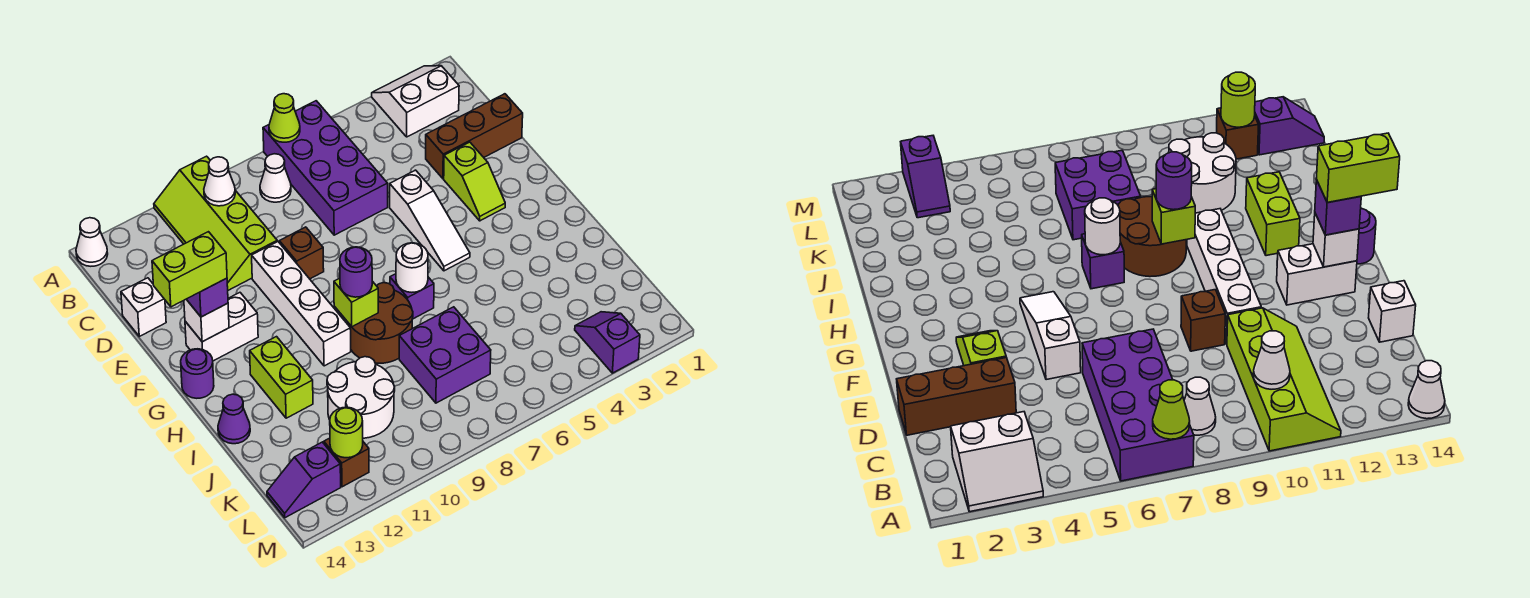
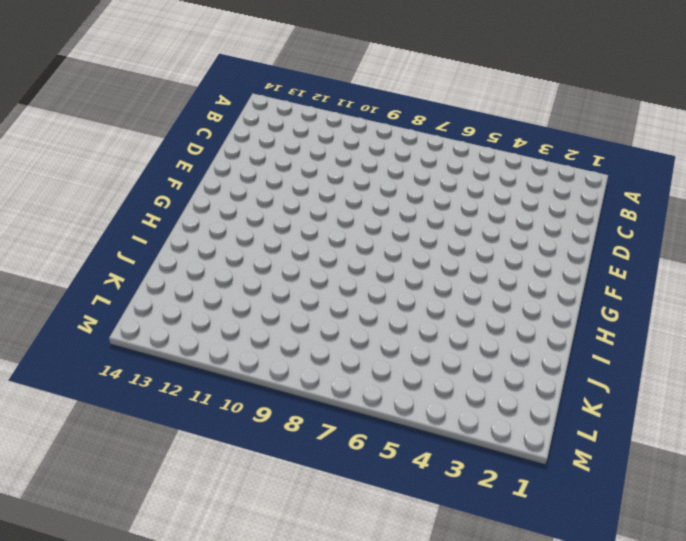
none -> white slope A2:B3 level 1 top B
none -> purple brick A6:D7 level 1
none -> lime slope A10:D11 level 1 top 10
none -> white cone A14 level 1

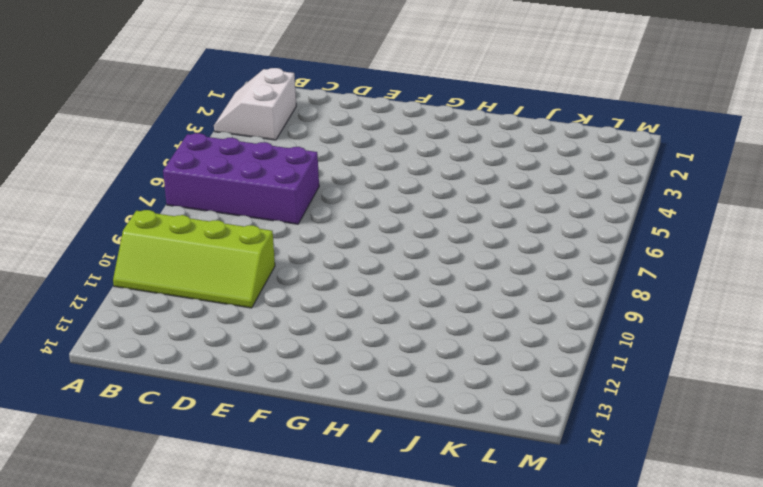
none -> white cone A14 level 1
none -> white cone B8 level 1
none -> brown brick D1:D3 level 1
none -> white brick D14 level 1

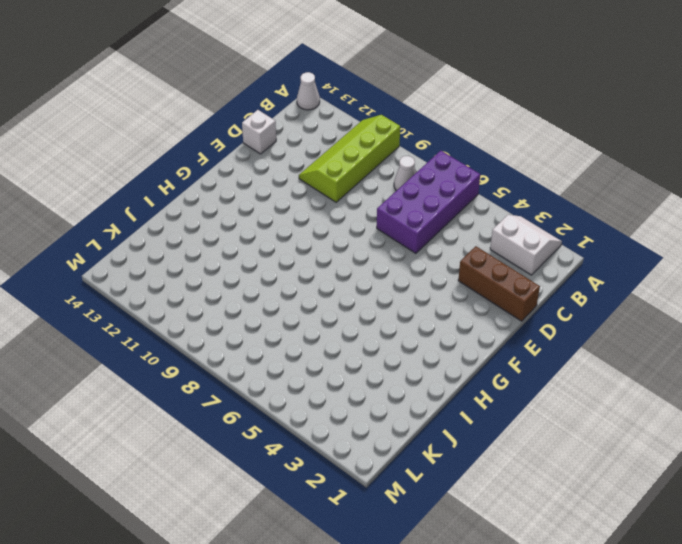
none -> lime slope E3:F3 level 1 top E
none -> white slope E5:G5 level 1 top E
none -> brown brick E9 level 1
none -> white brick E10:H10 level 1

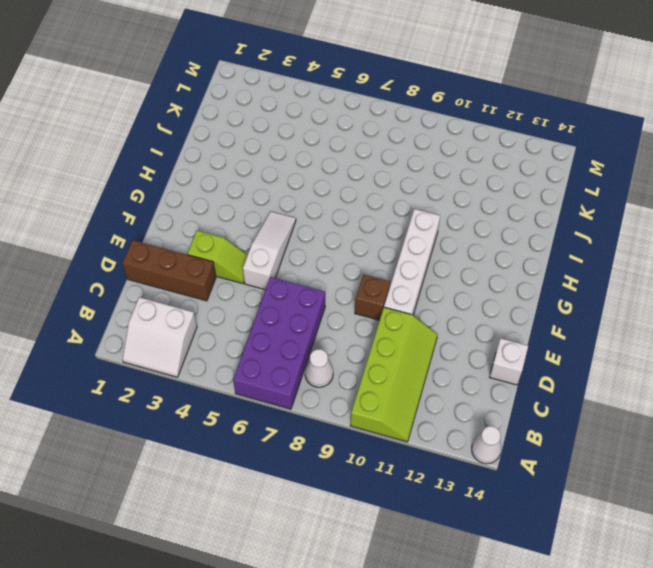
lime slope E3:E4 level 1 top 3 -> lime slope E3:F3 level 1 top E
none -> white brick F12:F13 level 1
none -> purple round brick G14 level 1
none -> purple brick H7 level 1
none -> brown round brick H8:I9 level 1

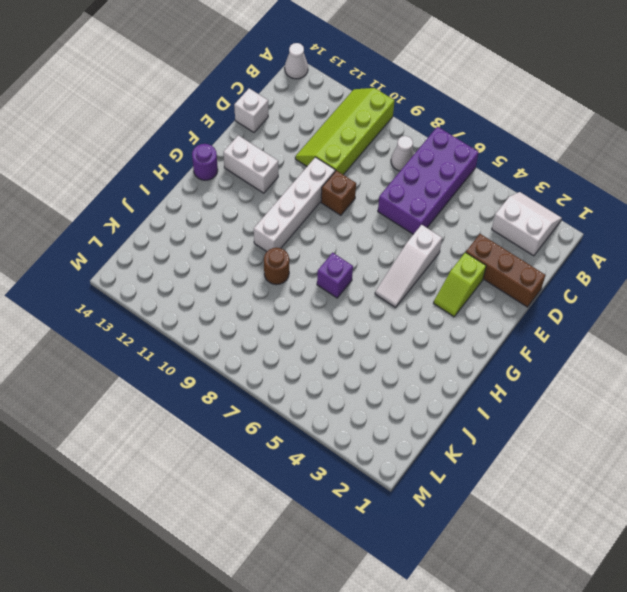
brown round brick I9 level 1 -> brown round brick H8:I9 level 1
none -> lime brick H12:I12 level 1
none -> purple cone I14 level 1
none -> purple brick J7:K8 level 1
none -> white round brick J10:K11 level 1

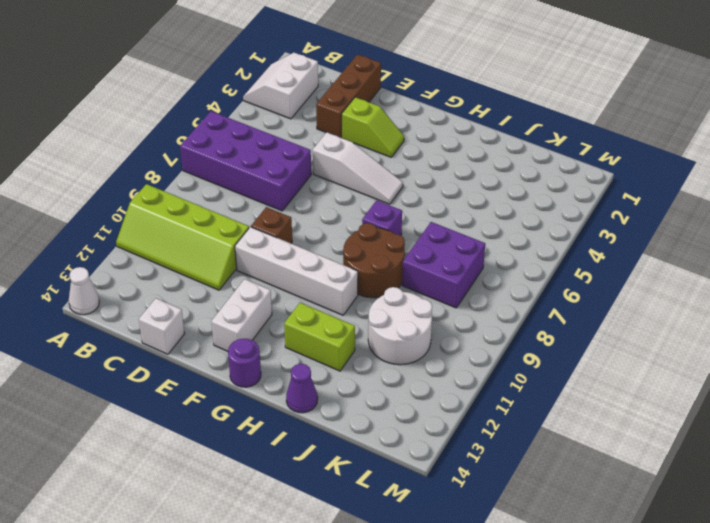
none -> white cone B8 level 1
none -> purple slope L3:M3 level 1 top M
none -> brown brick L12 level 1
none -> purple slope L13:L14 level 1 top 13

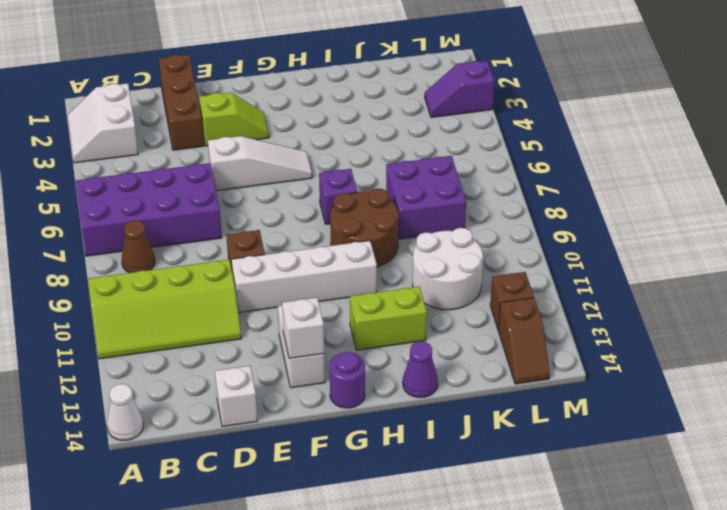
brown cone B8 level 1 -> white cone B8 level 1
brown slope L13:L14 level 1 top 13 -> purple slope L13:L14 level 1 top 13
none -> lime cone A7 level 2
none -> white cone B10 level 2
none -> white round brick H7 level 2
none -> lime brick H9 level 2

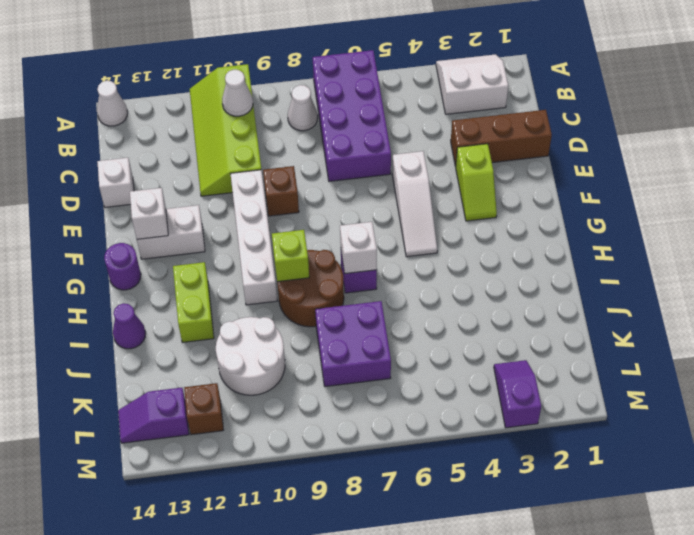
white brick H7 level 2 -> white round brick H7 level 2
none -> lime cone A7 level 2
none -> lime round brick L12 level 2
none -> purple brick F13 level 3
none -> purple round brick H9 level 3

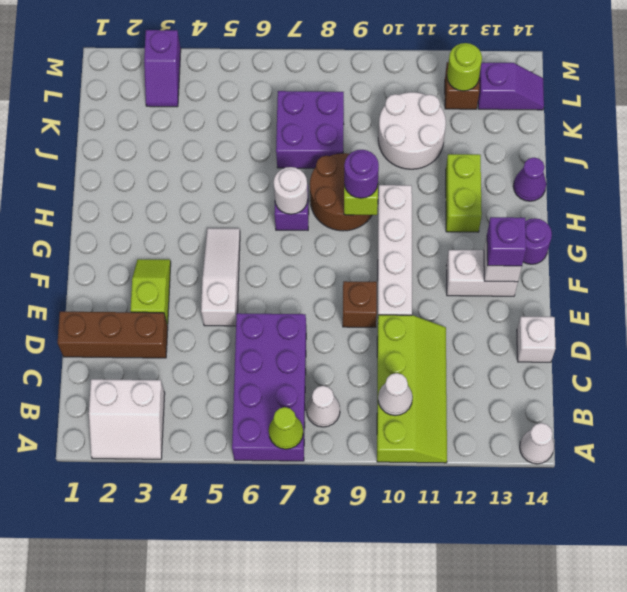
none -> lime brick F13:F14 level 4

